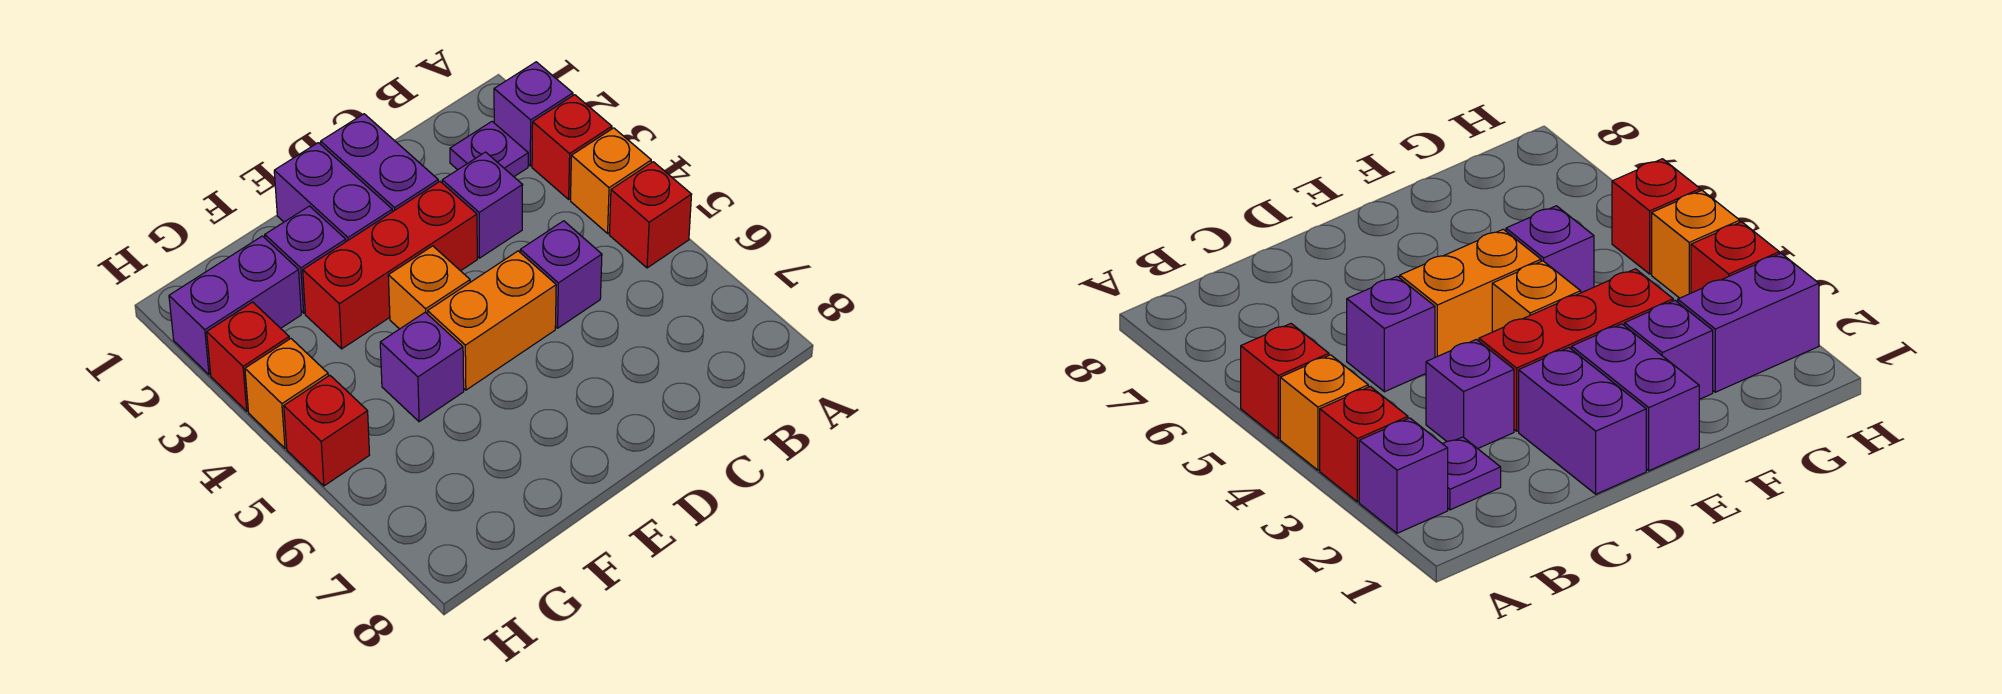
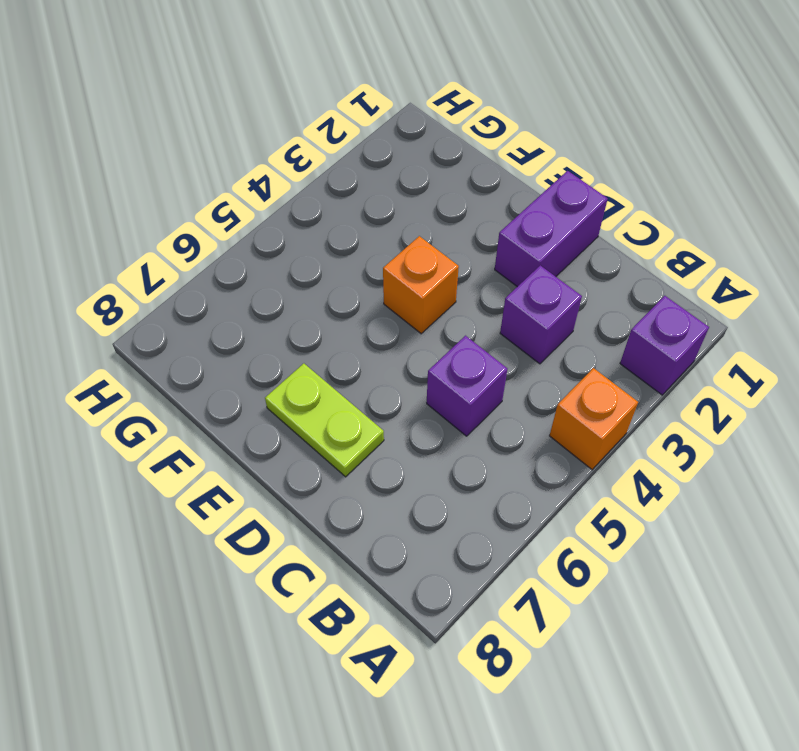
lime plate D7:E7 level 1 -> none
none -> red brick A3 level 1
none -> red brick A5 level 1
none -> purple plate B2 level 1

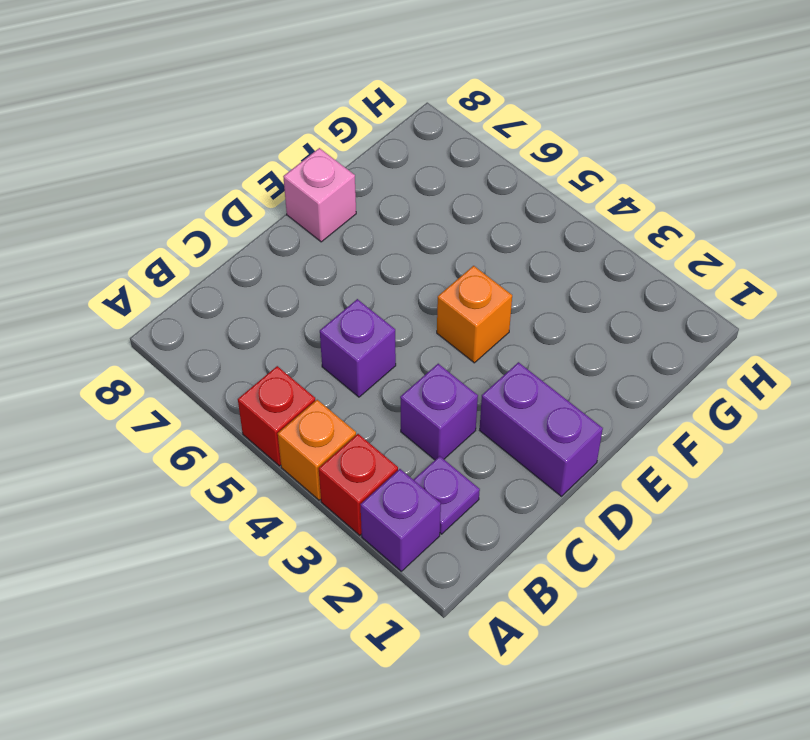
pink brick E8 level 1 -> none
none -> red brick D3:F3 level 1
none -> orange brick D5:E5 level 1
none -> purple brick E1:E2 level 1

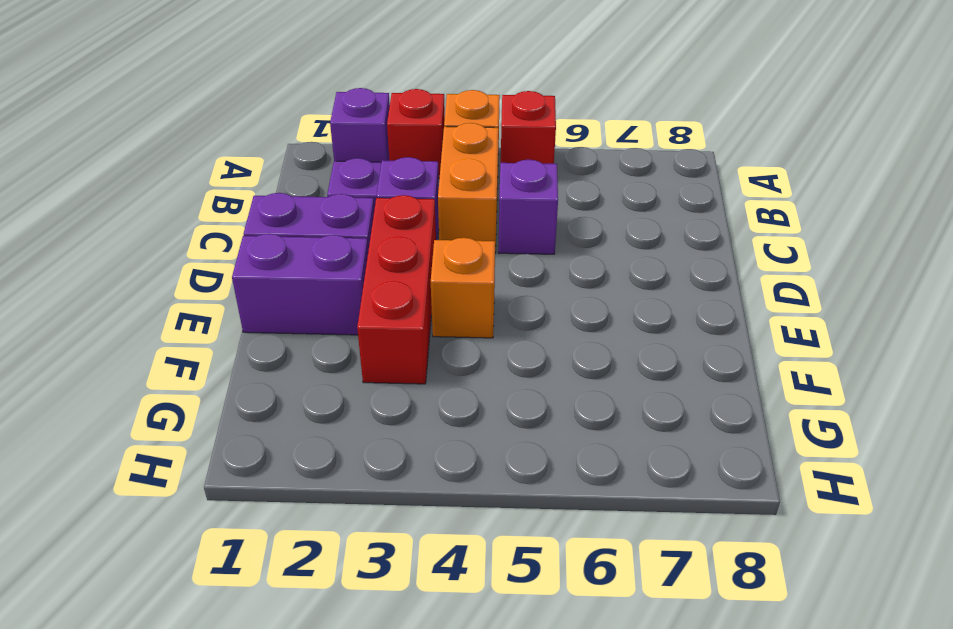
orange brick B4:C4 level 1 -> orange brick D5:E5 level 1
none -> purple brick F2 level 1
none -> purple brick F5 level 1
none -> purple brick G2:H2 level 1

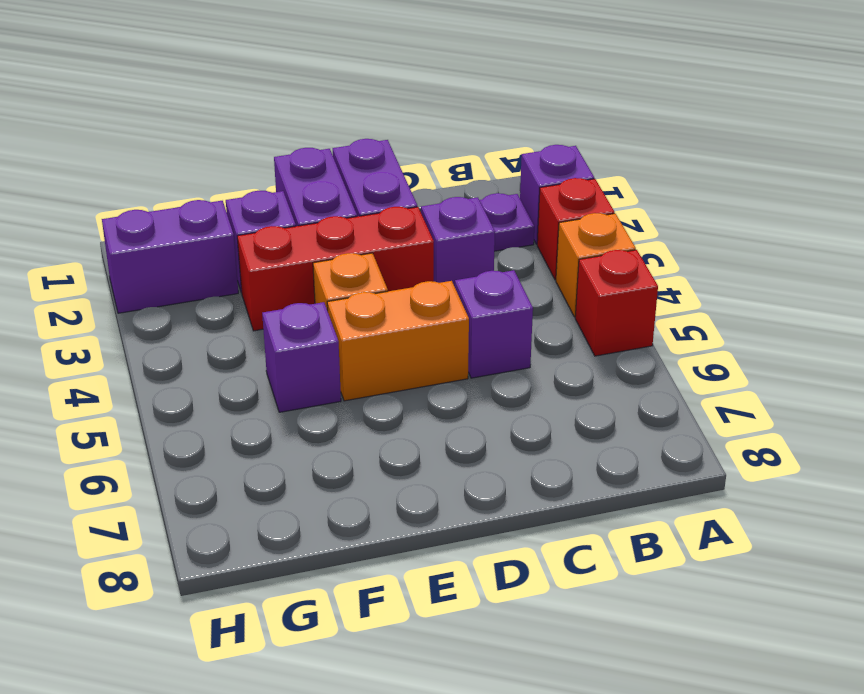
none -> red brick H3 level 1
none -> orange brick H4 level 1
none -> red brick H5 level 1

